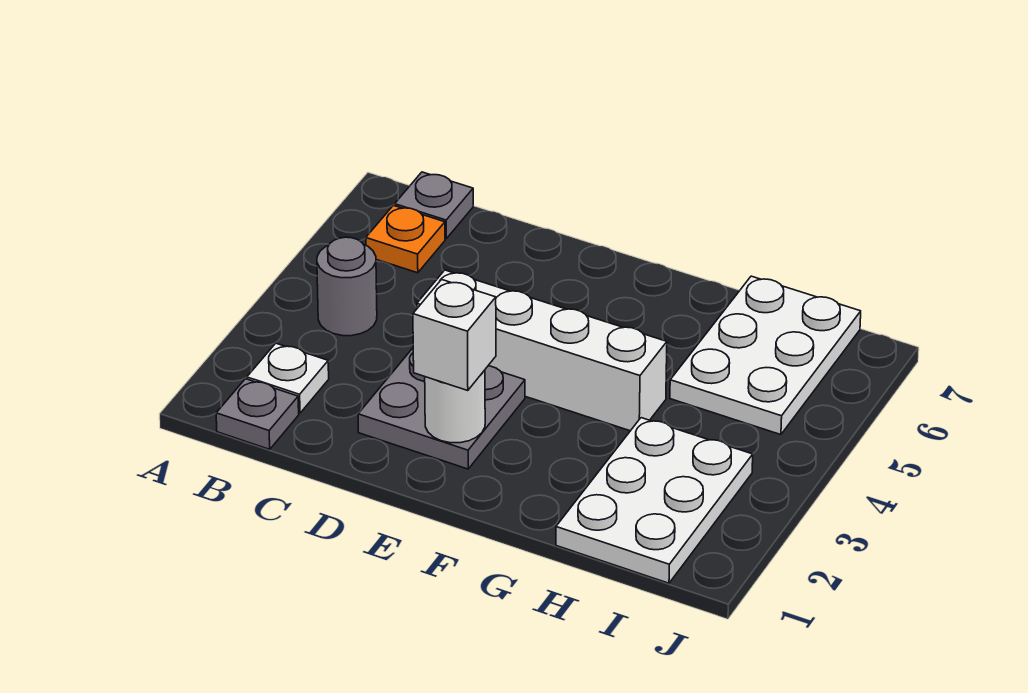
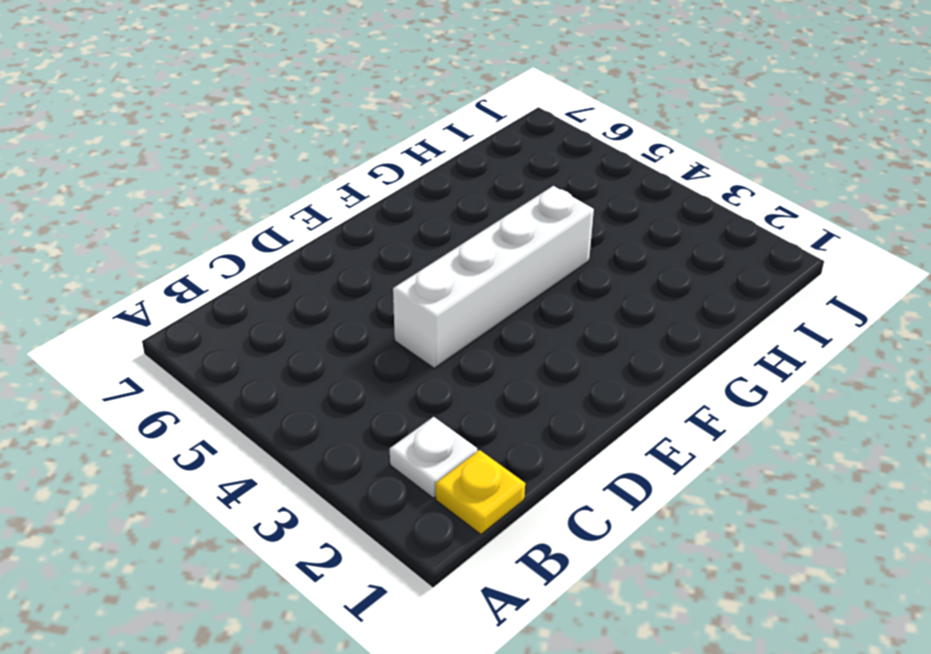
yellow plate B1 level 1 -> grey plate B1 level 1
none -> grey round brick B4 level 1
none -> orange plate B6 level 1

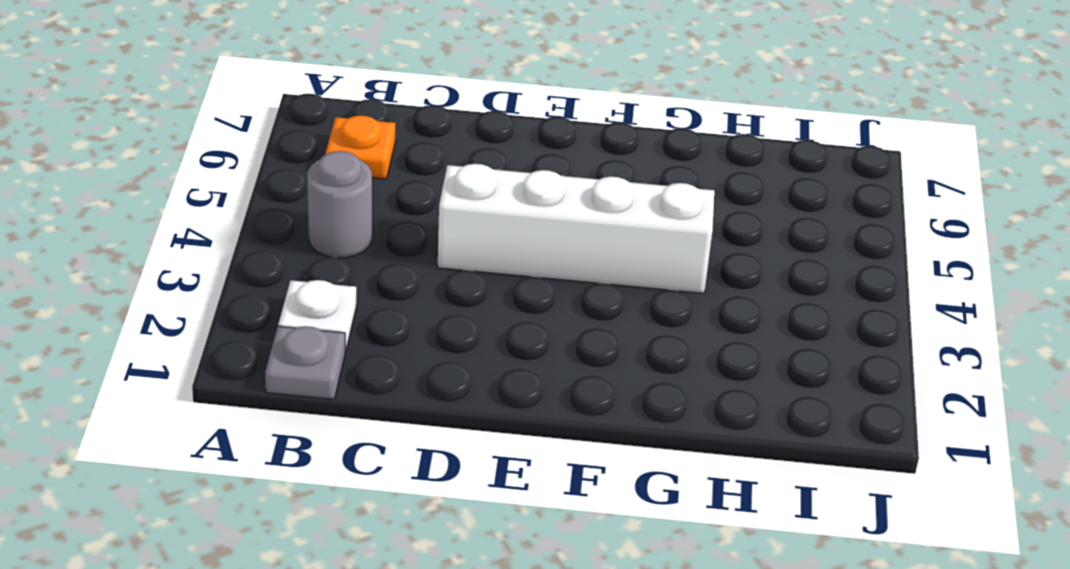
none -> grey plate B7 level 1
none -> grey plate D2:E3 level 1

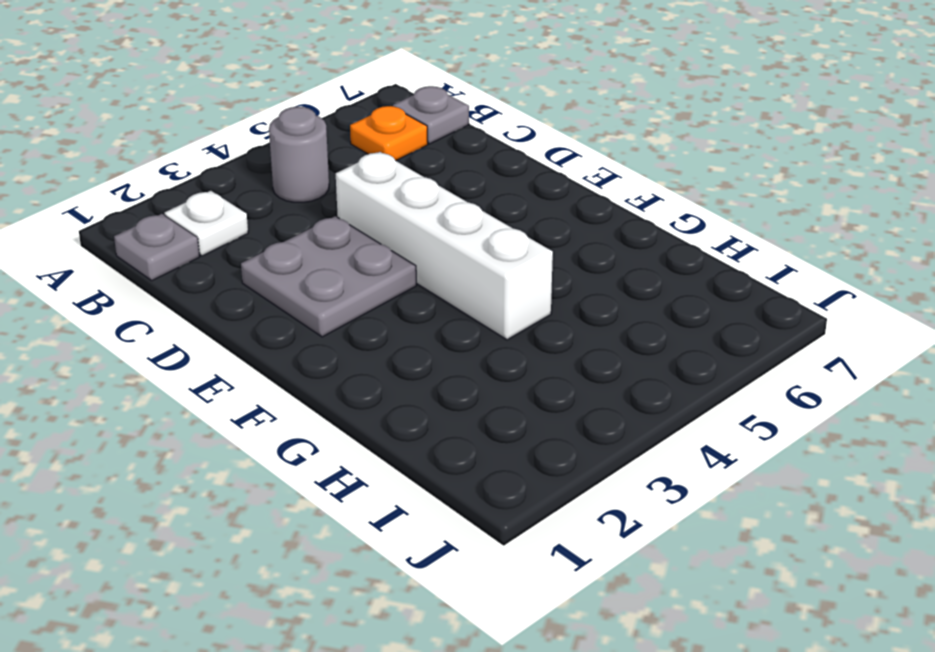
none -> white plate H1:I3 level 1
none -> white plate H5:I7 level 1

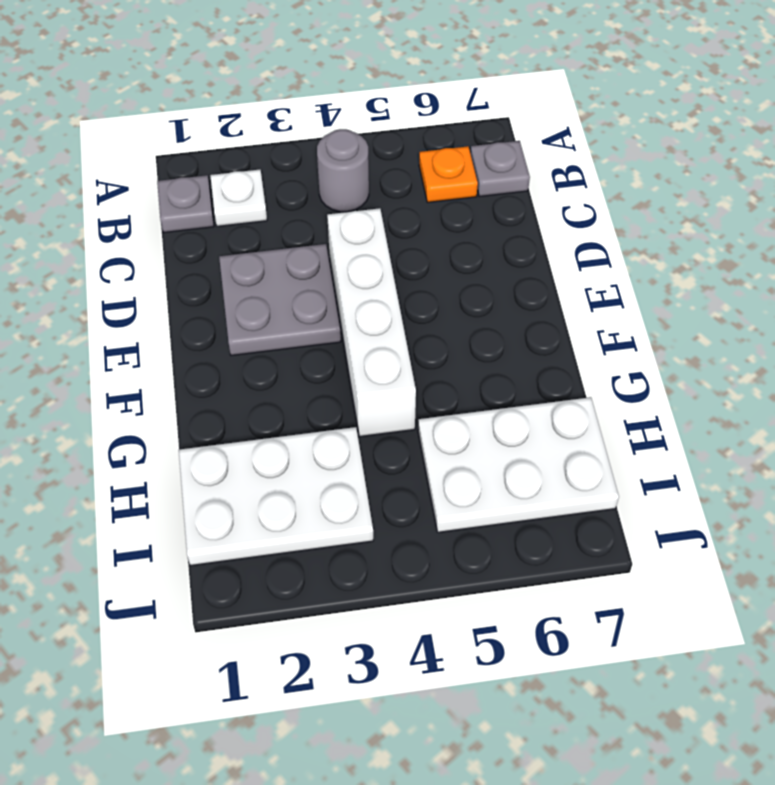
none -> white round brick E2 level 2
none -> white brick E2 level 3

